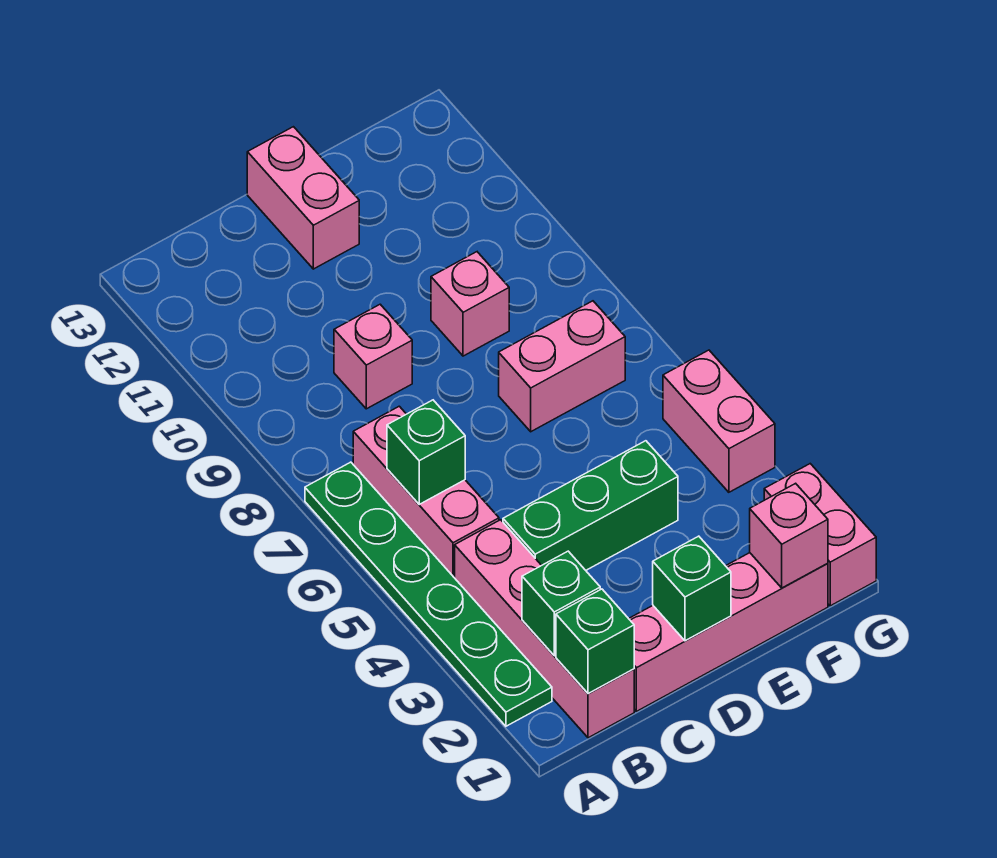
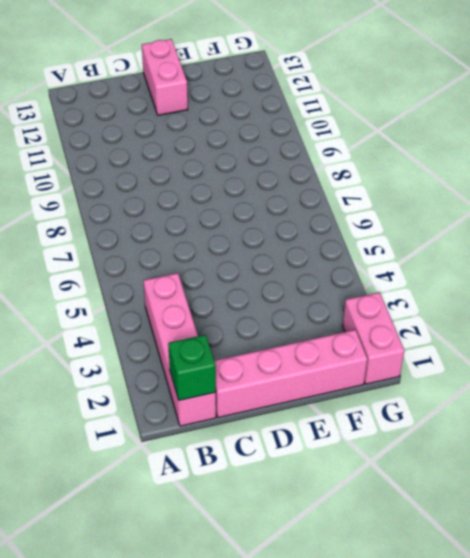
none -> green plate A2:A7 level 1
none -> pink brick B5:B7 level 1
none -> green brick C4:E4 level 1

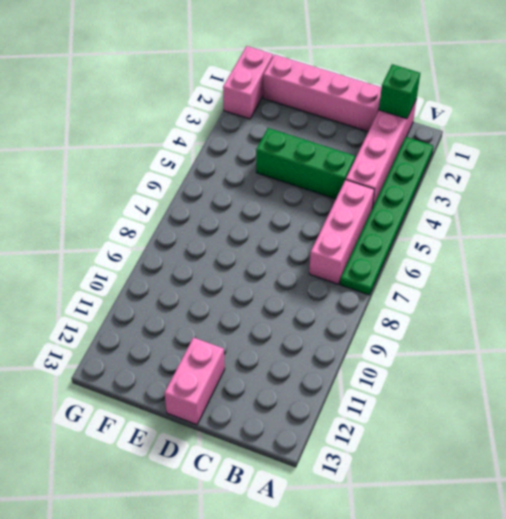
none -> pink brick C9 level 1
none -> pink brick E7:F7 level 1
none -> pink brick E9 level 1

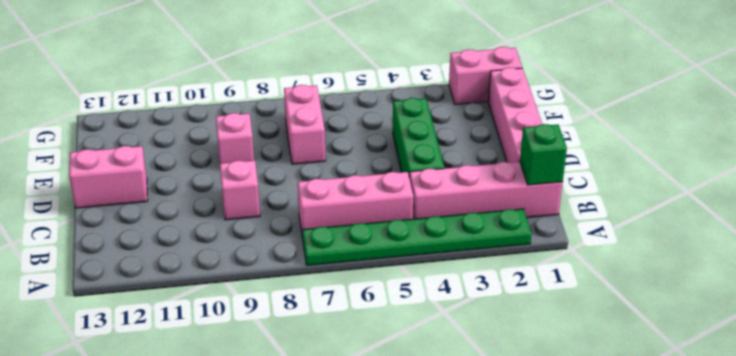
none -> pink brick G4:G5 level 1
none -> green brick B2 level 2
none -> green brick B6 level 2

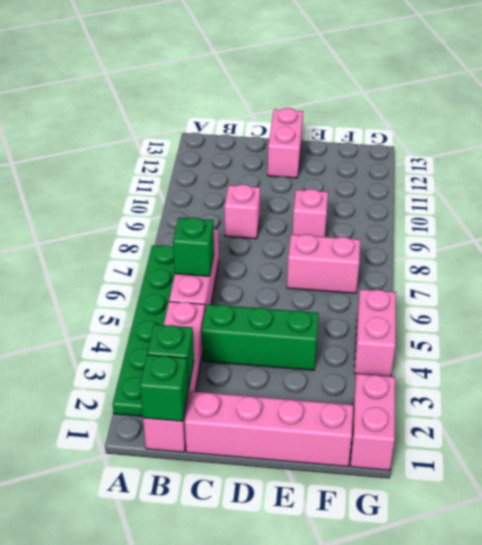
none -> green brick D1 level 2
none -> pink brick F1 level 2

